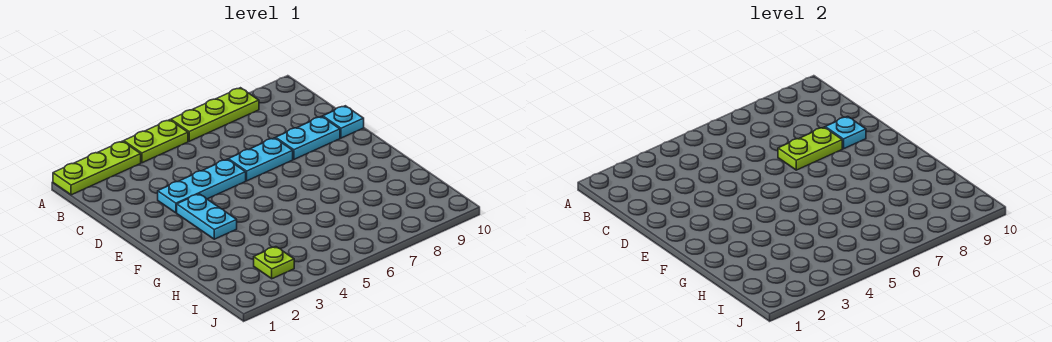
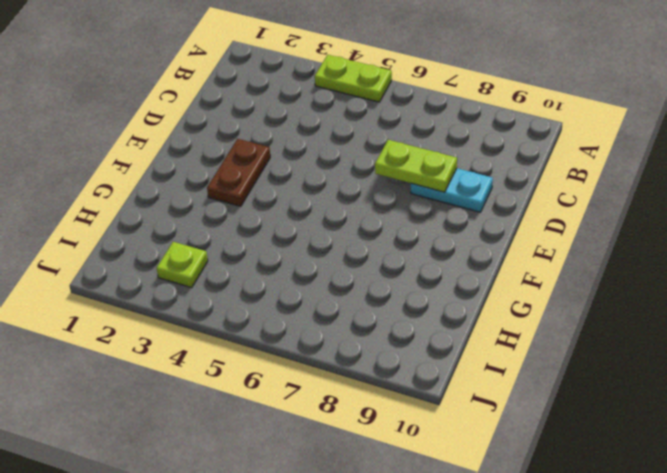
brown plate E3:F3 level 1 -> cyan plate E3:F3 level 1
none -> lime plate A1:A3 level 1
none -> lime plate A6:A8 level 1

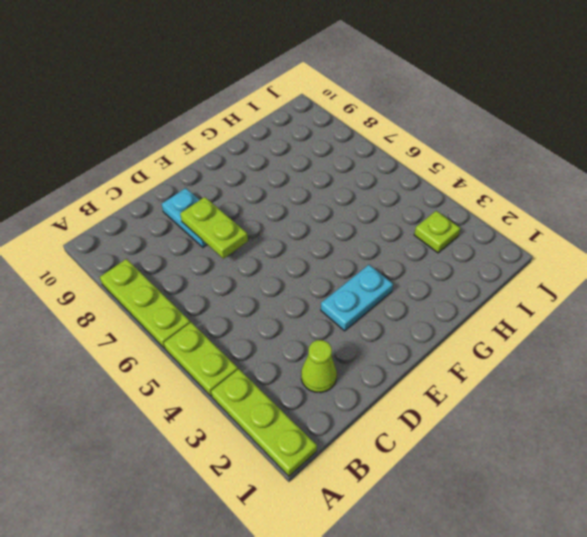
lime cone C2 level 1 -> none
none -> cyan plate D3:D5 level 1
none -> cyan plate D6:D7 level 1

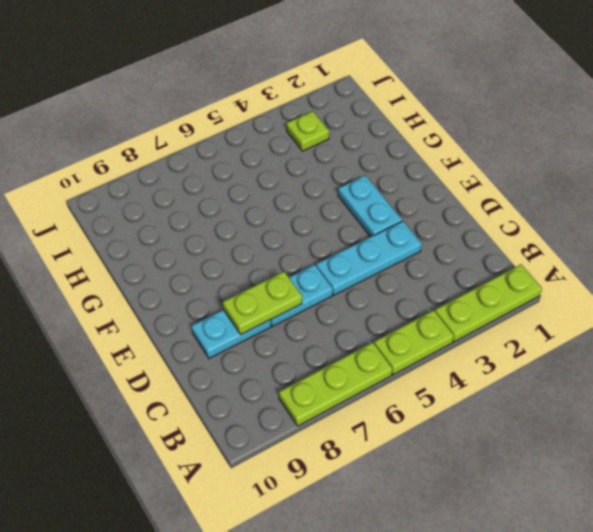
none -> cyan plate D10 level 1
none -> cyan plate D9 level 2

